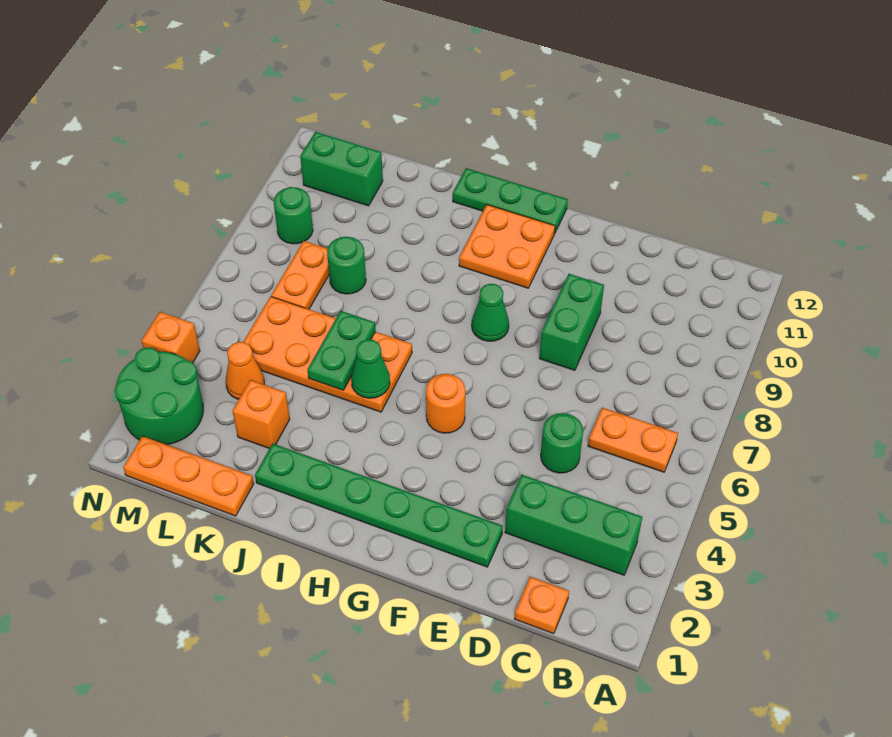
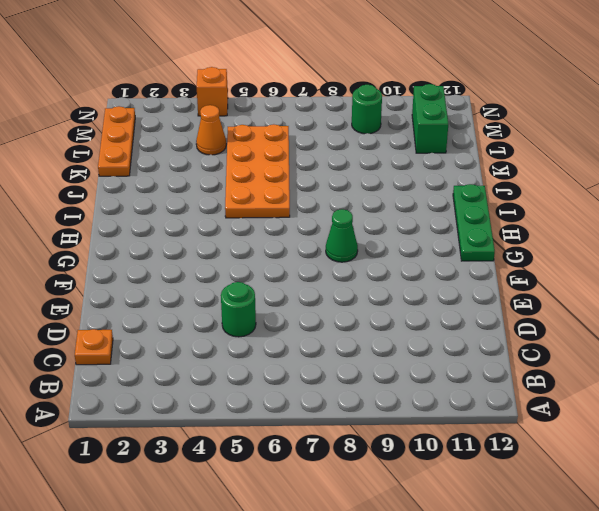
none -> green brick B3:D3 level 1
none -> orange plate B6:C6 level 1
none -> green plate E2:J2 level 1

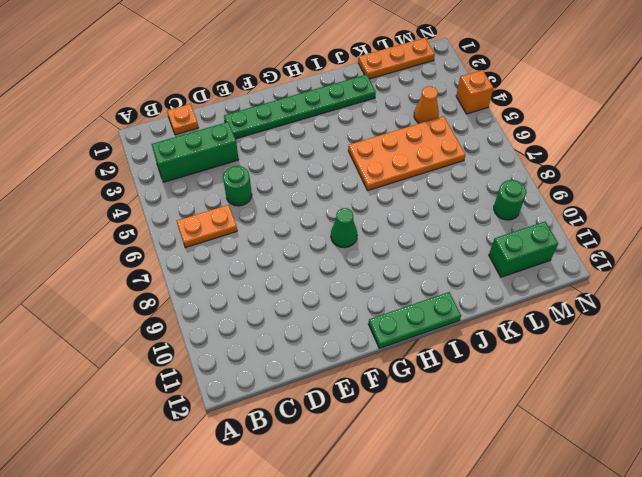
none -> green brick E8:E9 level 1
none -> orange round brick G5 level 1
none -> orange plate G10:H11 level 1

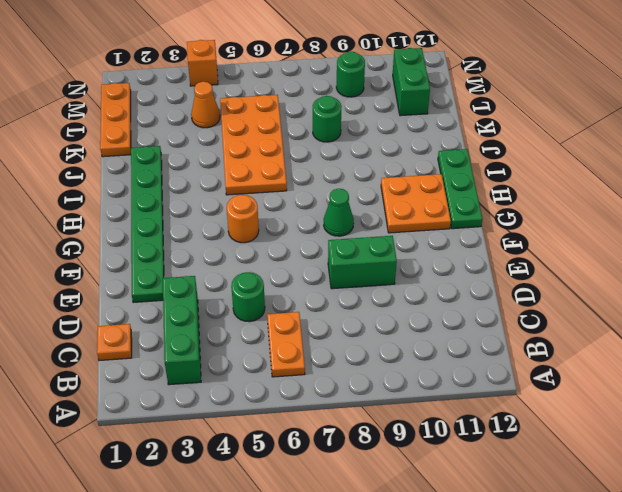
none -> orange brick K3 level 1
none -> orange plate L7:L8 level 1
none -> green round brick M2:N3 level 1

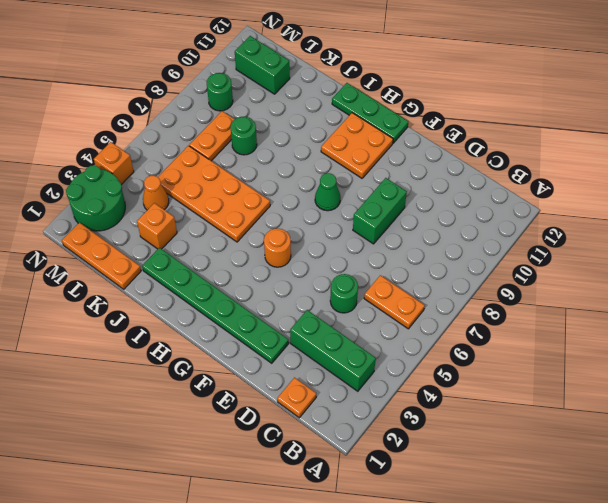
none -> green cone I5 level 2
none -> green plate J5:J6 level 2

